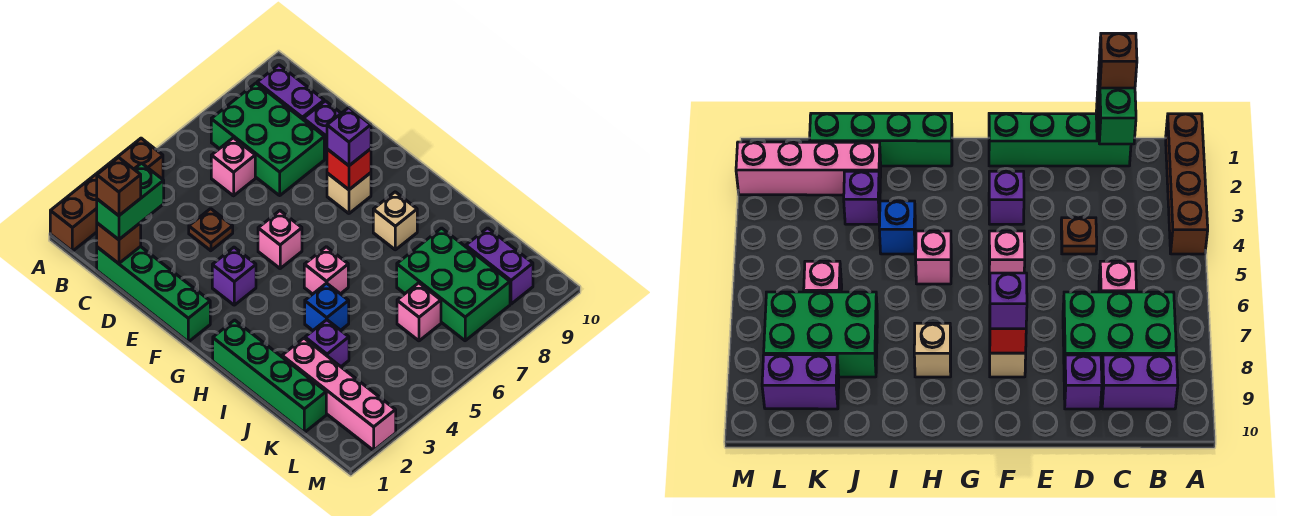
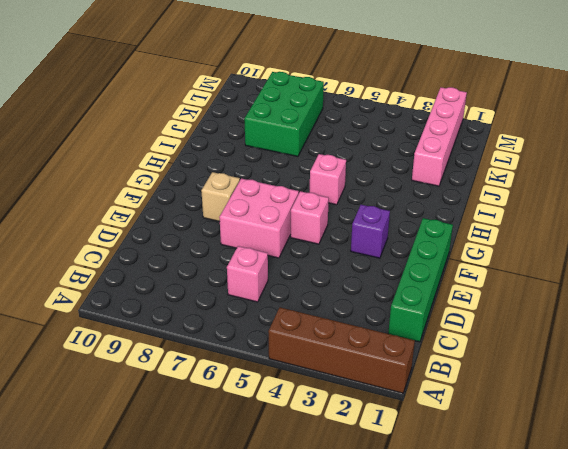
pink brick E6:F7 level 1 -> none
none -> green brick B7:D8 level 1
none -> purple brick B9:C9 level 1
none -> brown plate D4 level 1

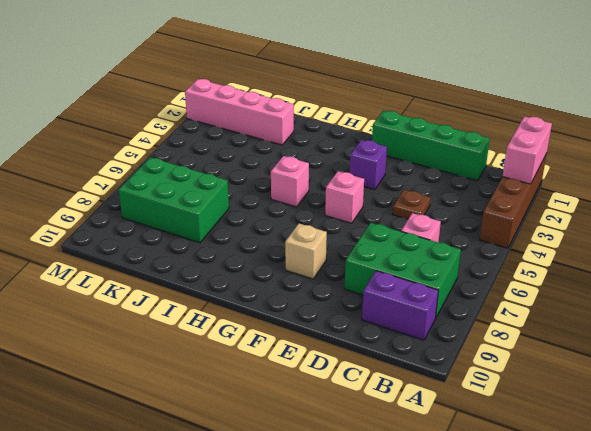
pink brick A1:A2 level 2 -> none
none -> purple brick D9 level 1
none -> green brick H1:K1 level 1
none -> tan brick H8 level 1

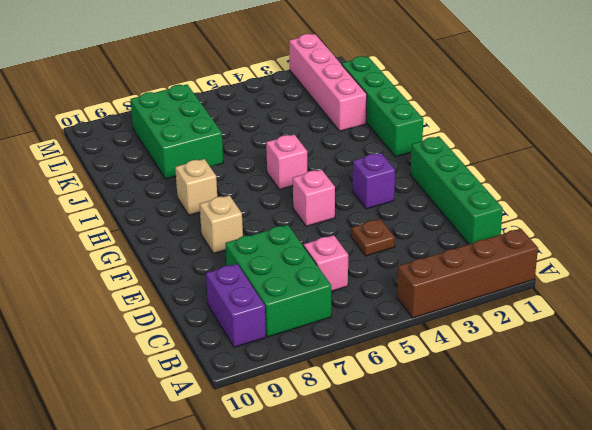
none -> purple brick D9 level 1
none -> blue brick I4 level 1
none -> purple brick J3 level 1

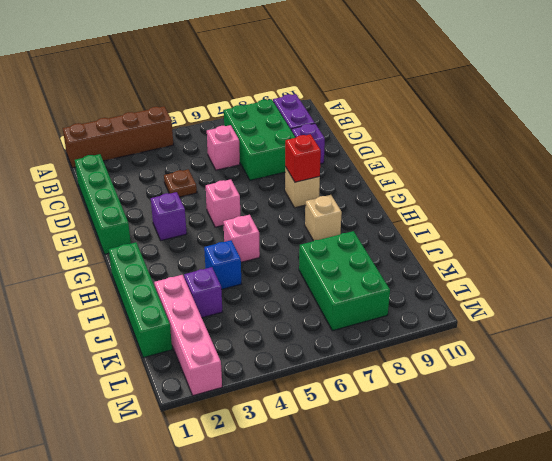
none -> pink brick K6 level 1
none -> purple brick K9:L9 level 1
none -> brown brick C1 level 2

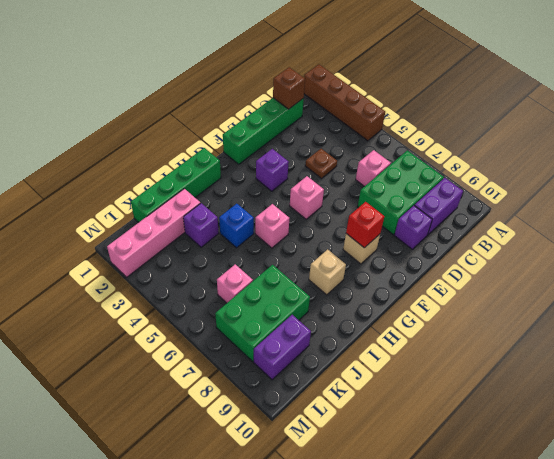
none -> green brick C1:C2 level 3
none -> purple brick F8 level 3
none -> brown brick C1 level 4

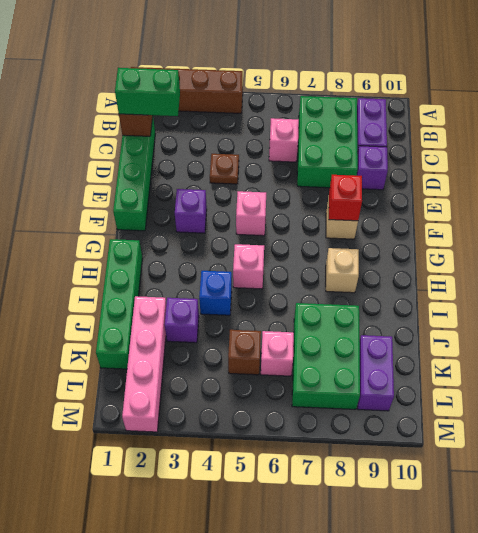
brown brick K5 level 1 -> brown brick C1 level 4
none -> purple brick F8 level 3

